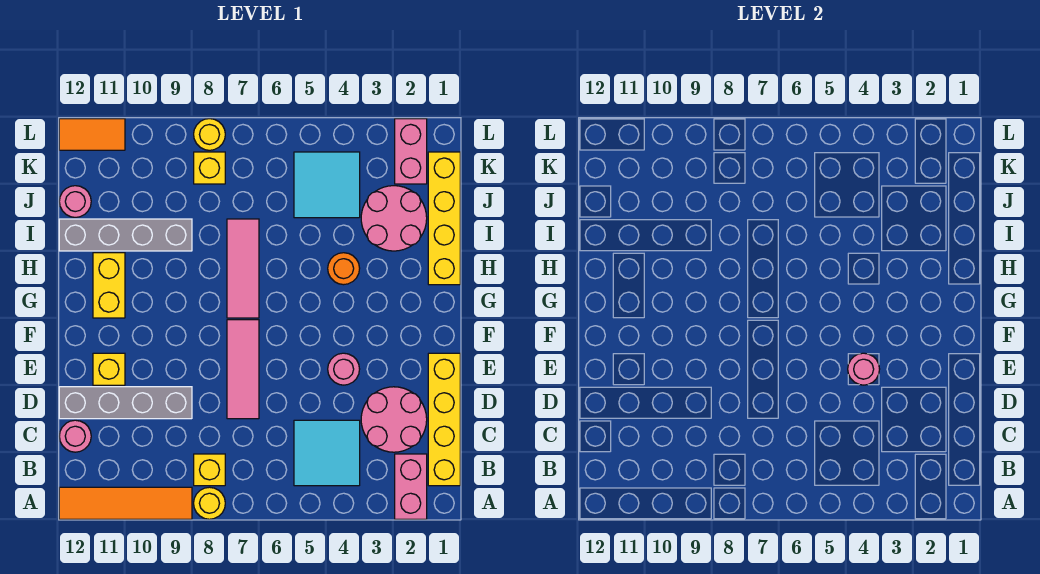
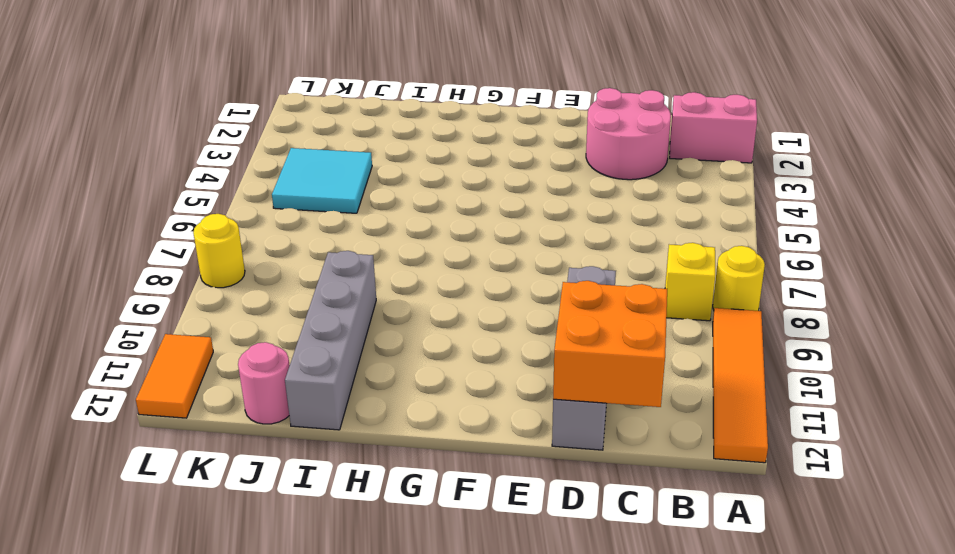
orange brick C11:D12 level 2 -> none
none -> yellow brick B1:E1 level 1
none -> cyan tile B4:C5 level 1
none -> pink round brick C12 level 1

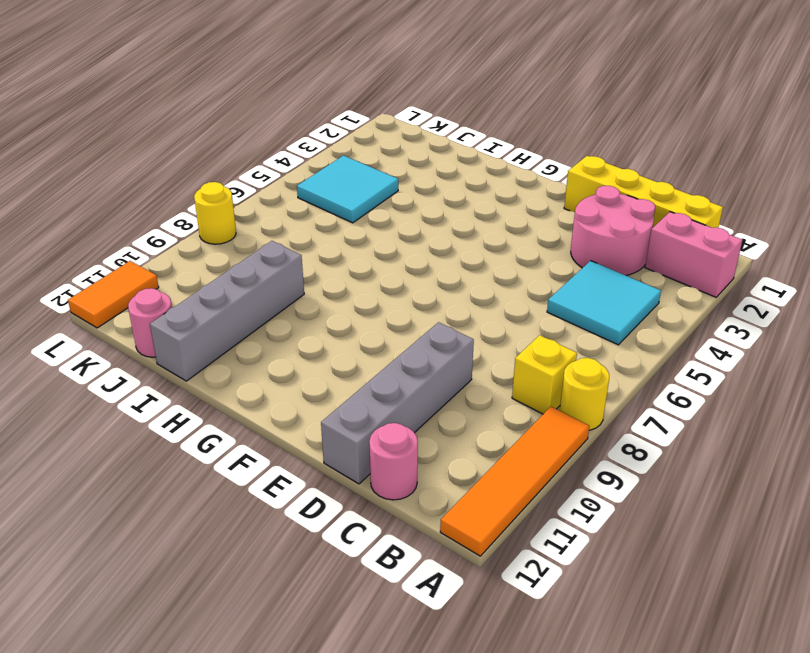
none -> pink tile D7:F7 level 1
none -> pink round brick E4 level 1
none -> yellow brick E11 level 1

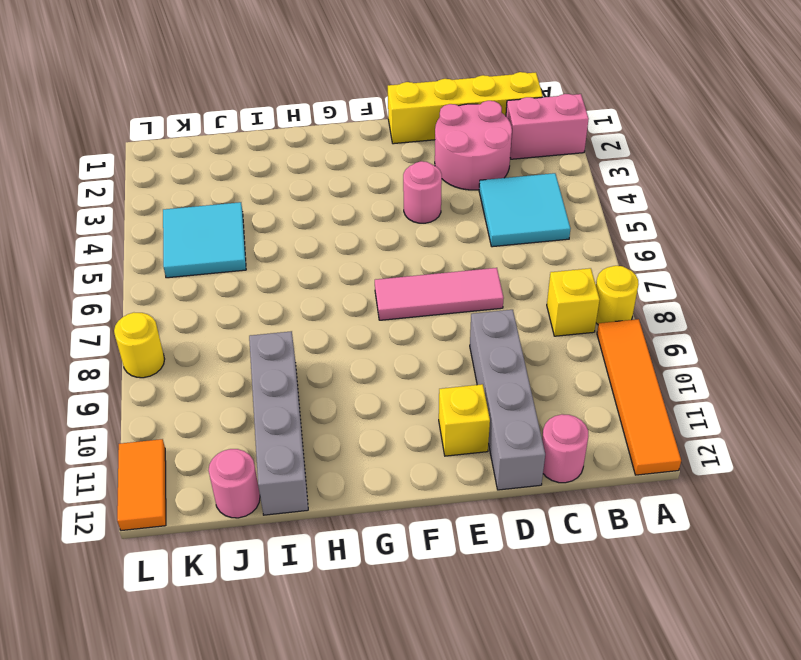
none -> pink tile G7:I7 level 1
none -> yellow brick G11:H11 level 1
none -> yellow brick H1:K1 level 1

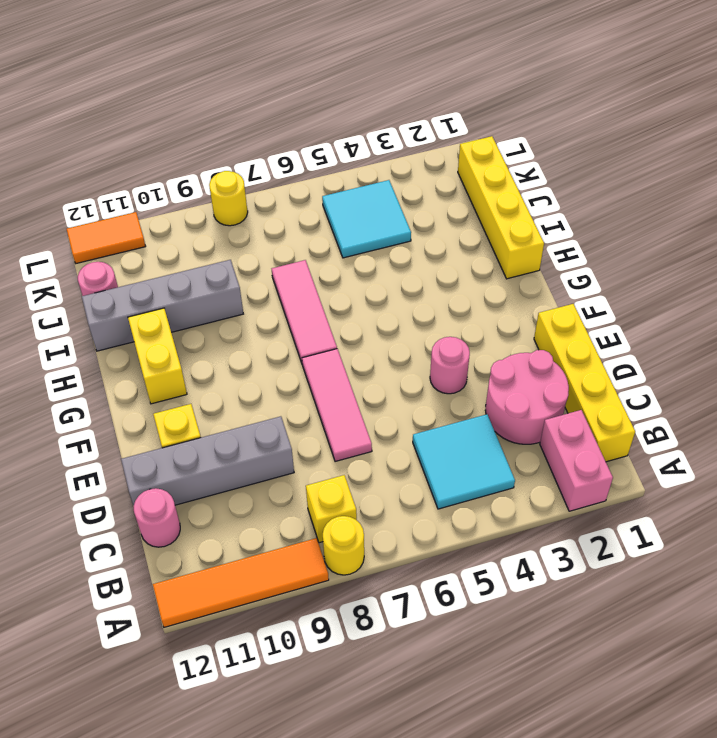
none -> orange round brick H4 level 1
none -> pink round brick I2:J3 level 1
none -> pink brick K2:L2 level 1

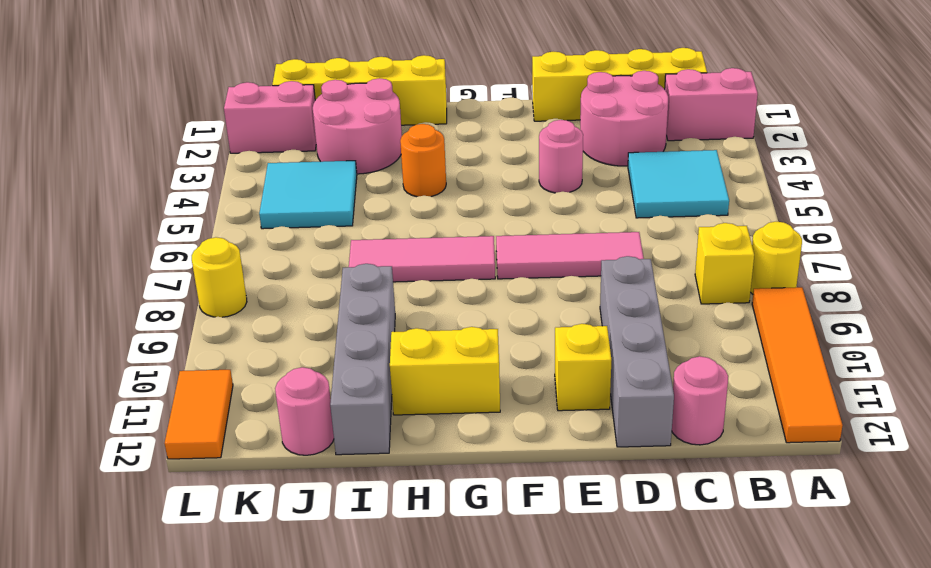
none -> yellow brick K8 level 1
none -> pink round brick E4 level 2

